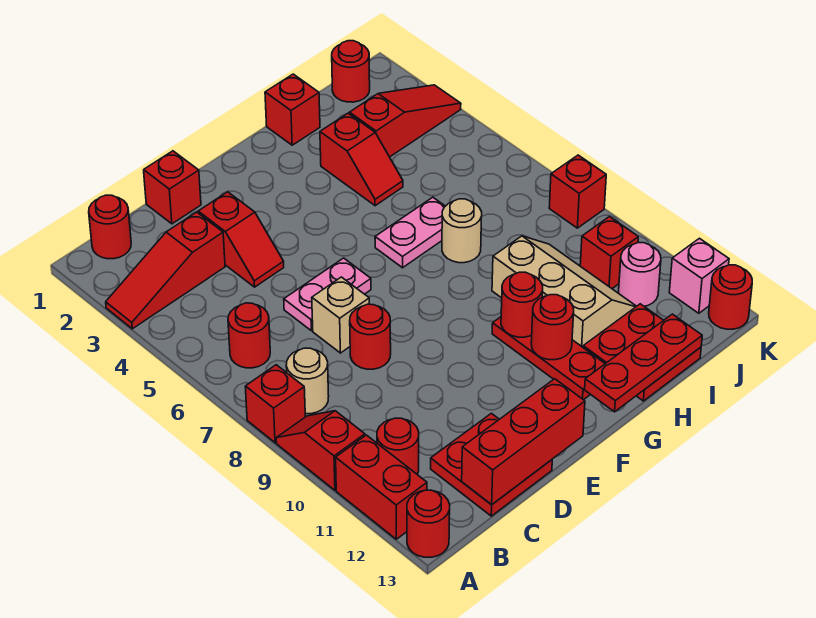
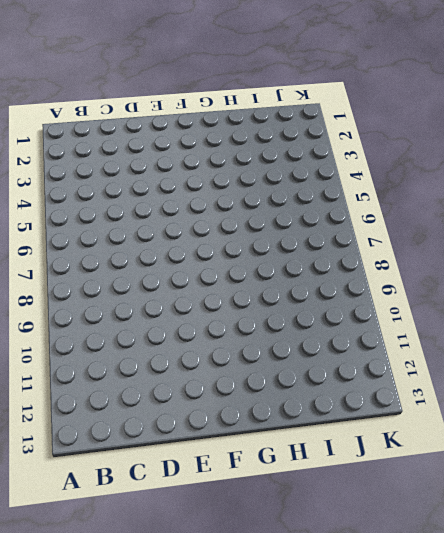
none -> red slope A3:C3 level 1 top C
none -> red brick A8 level 1
none -> red slope A9:A10 level 1 top 10
none -> red brick A11:A12 level 1

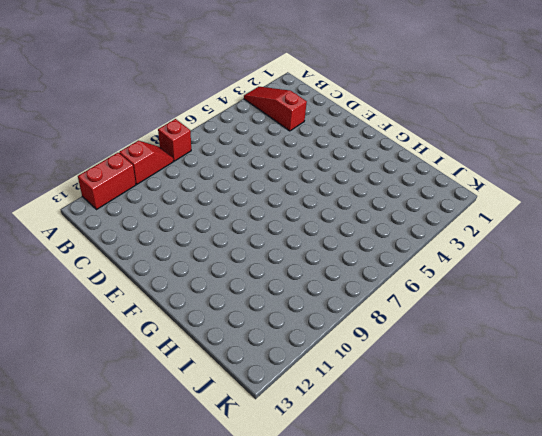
none -> red round brick A13 level 1
none -> red round brick B1 level 1
none -> red round brick B6 level 1
none -> tan round brick B8 level 1

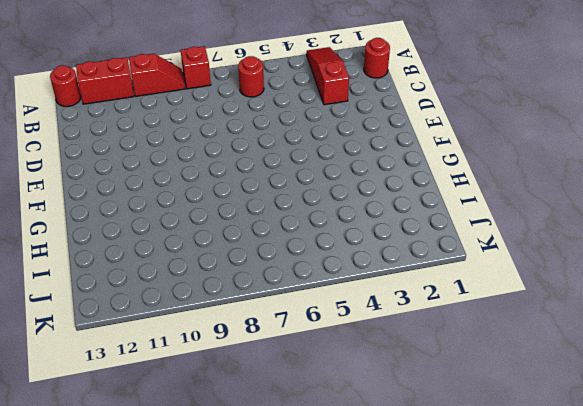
none -> tan round brick B8 level 1
none -> red round brick B11 level 1
none -> red plate C12:D13 level 1
none -> red brick D1 level 1

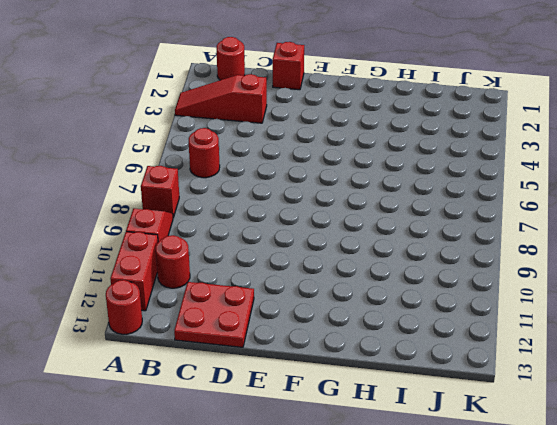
none -> tan round brick B8 level 1
none -> red slope D3:D4 level 1 top 3
none -> pink plate D6:E6 level 1
none -> tan brick D7 level 1

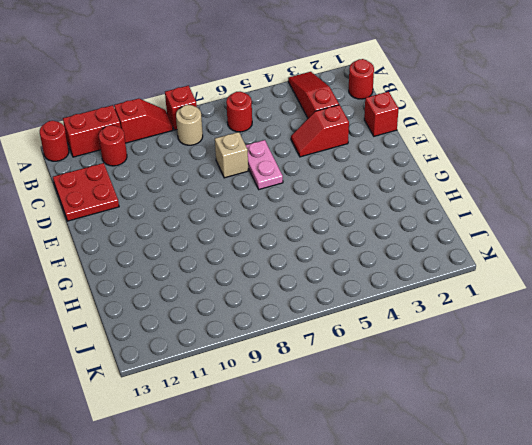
none -> red round brick D8 level 1
none -> pink plate G6:H6 level 1
none -> red plate G10:G12 level 1
none -> red brick H1 level 1

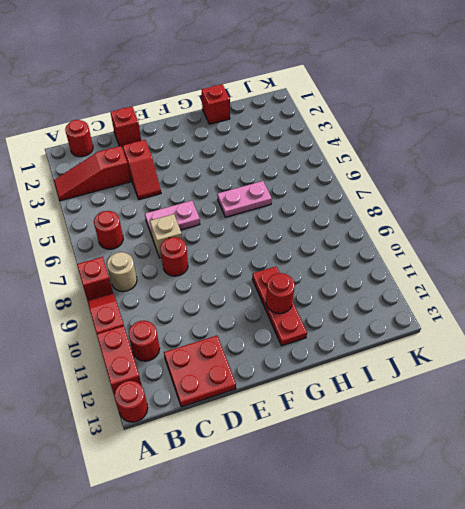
none -> red slope H3:H4 level 1 top 3
none -> tan round brick H7 level 1
none -> tan slope H9:I11 level 1 top H
none -> red plate H12:I13 level 1

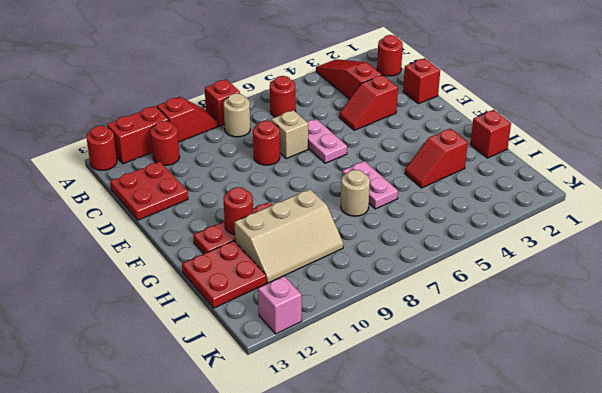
none -> red slope I3:K3 level 1 top I
none -> red round brick J1 level 1
none -> red brick J10 level 1
none -> pink round brick J11 level 1

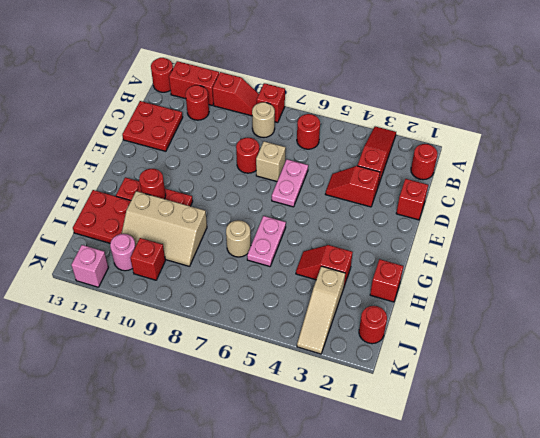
tan slope I3:K3 level 1 top I -> red slope I3:K3 level 1 top I
none -> red brick K8 level 1
none -> red round brick K13 level 1
none -> red brick C13:E13 level 2
none -> red round brick G10 level 2

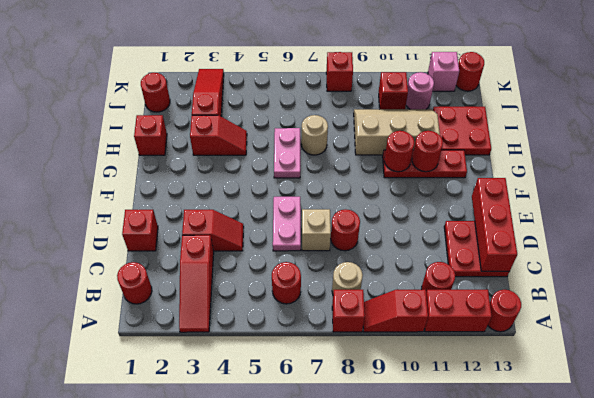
none -> red plate G13:I13 level 2

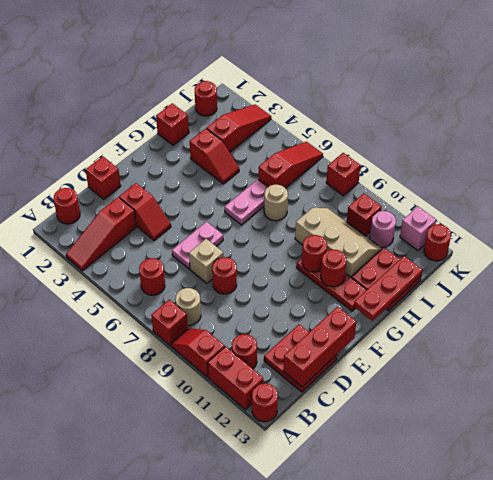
red slope I6:K6 level 1 top I -> none

